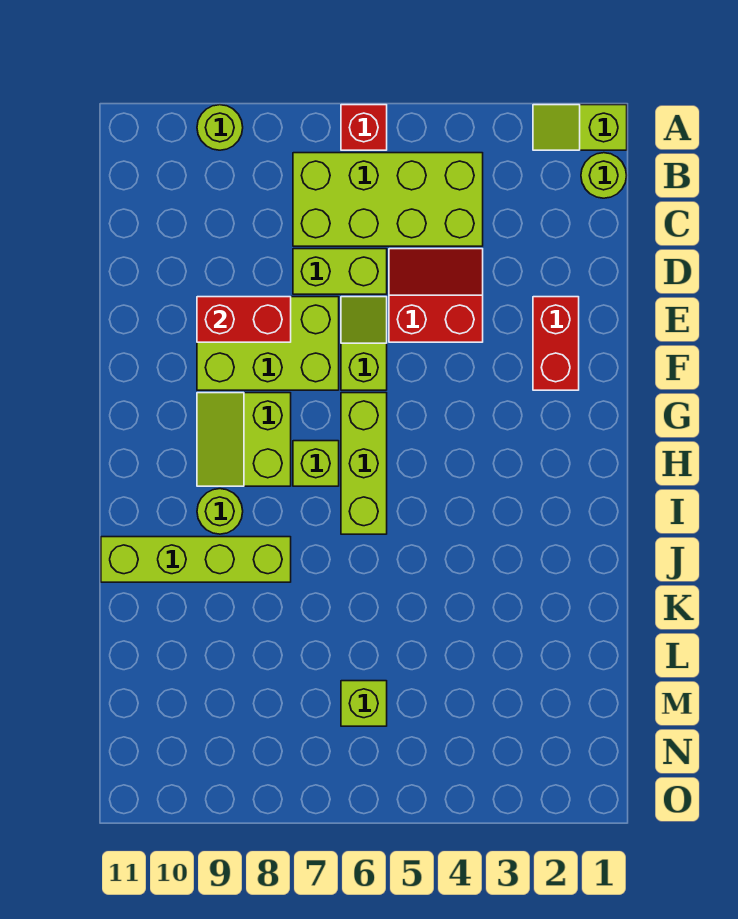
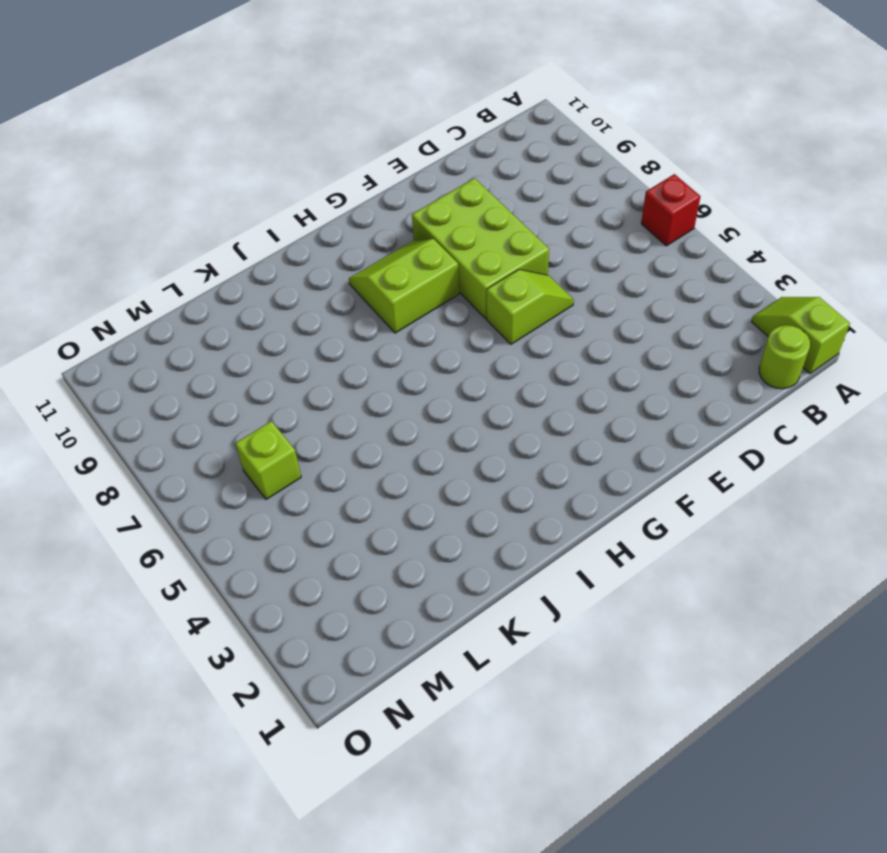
none -> lime round brick A9 level 1
none -> lime brick B4:C7 level 1
none -> red slope D4:E5 level 1 top E

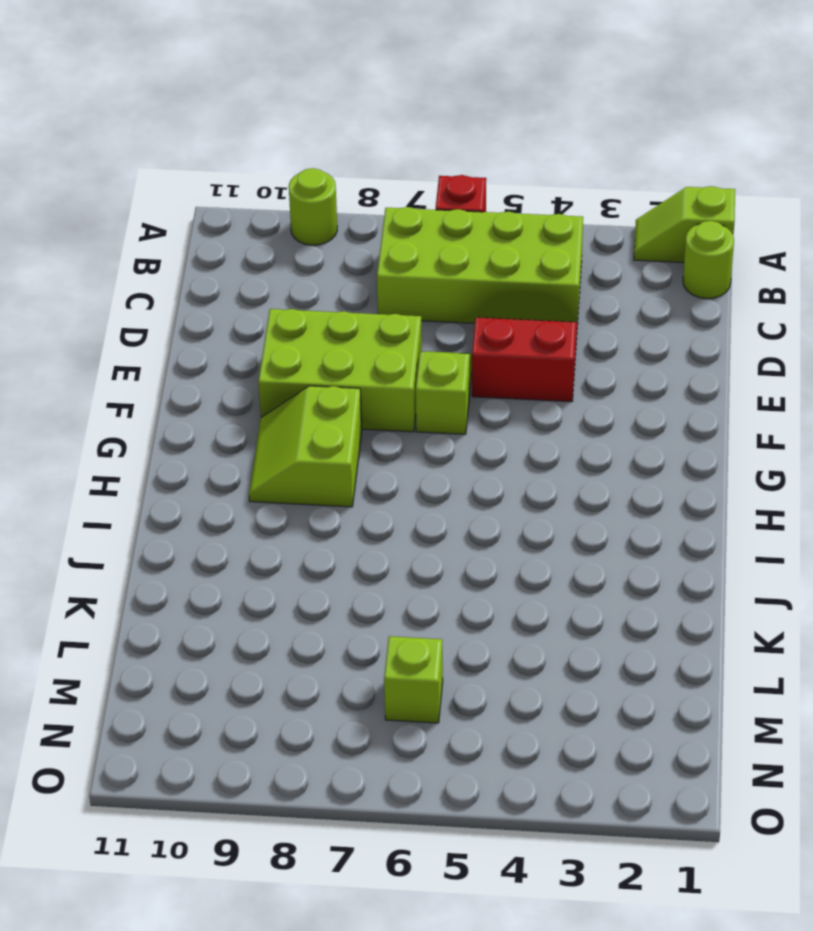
none -> lime brick D6:D7 level 1
none -> red brick E2:F2 level 1
none -> lime brick G6:I6 level 1

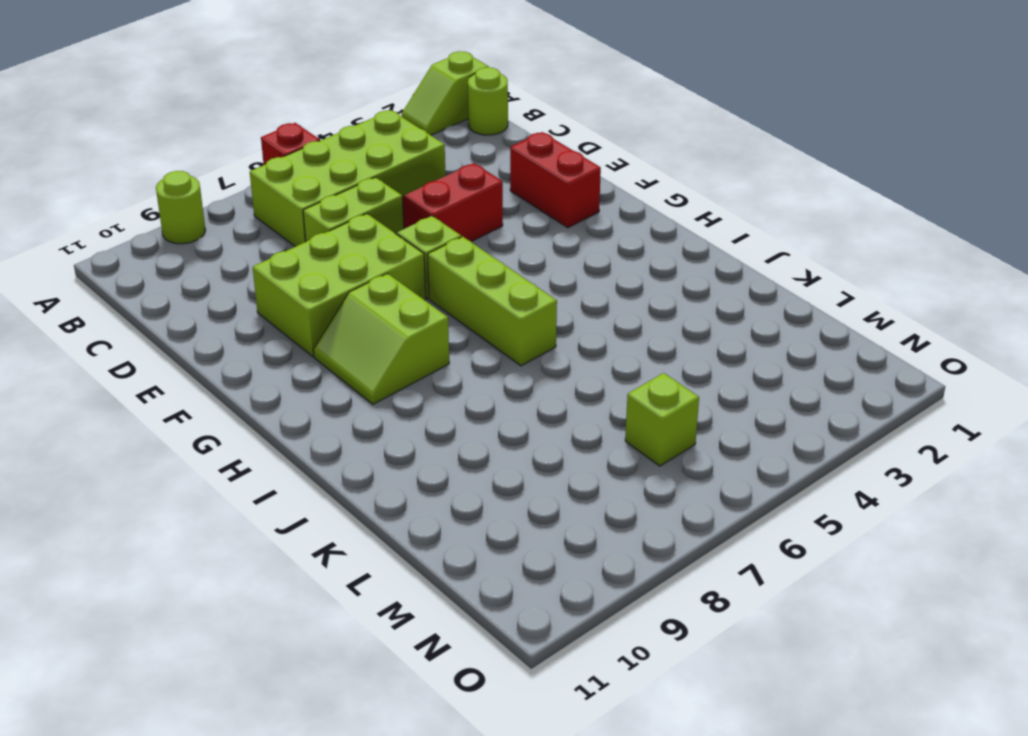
none -> lime brick H7 level 1
none -> lime round brick I9 level 1
none -> lime brick J8:J11 level 1

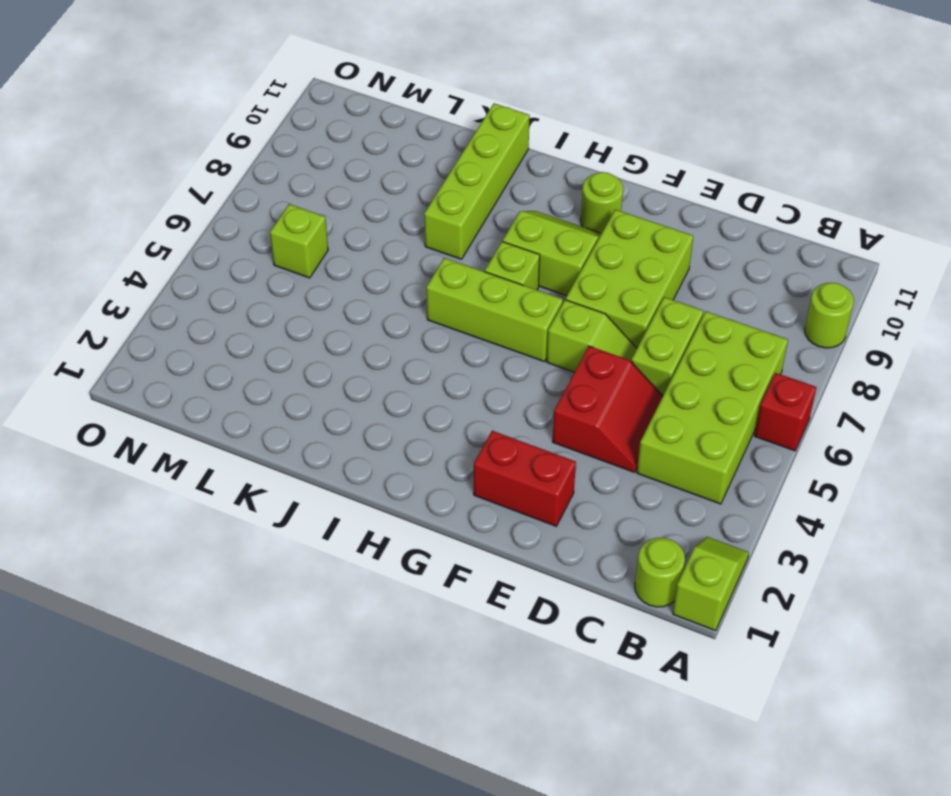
lime round brick G10 level 1 -> lime round brick I9 level 1
none -> red brick E8:E9 level 2

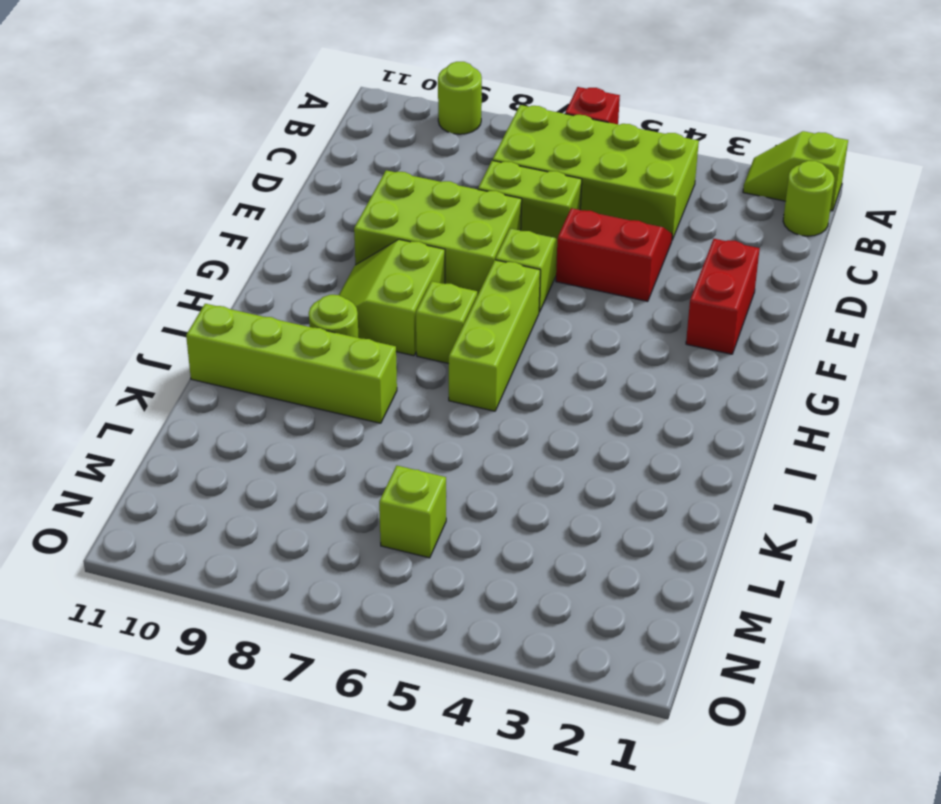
none -> red brick E8:E9 level 2

